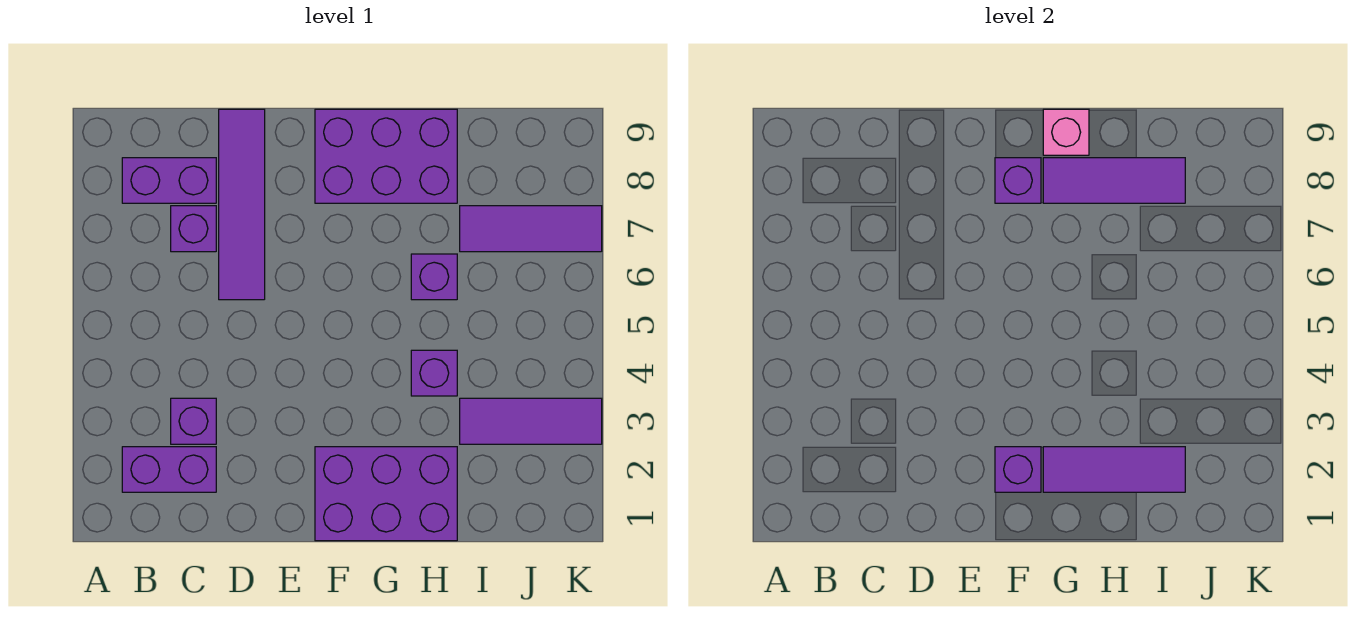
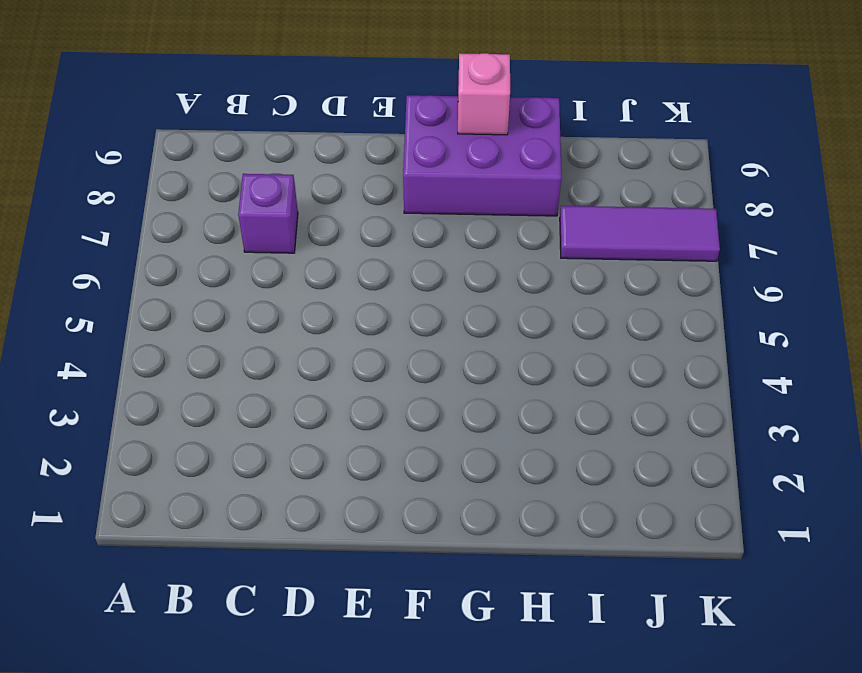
none -> purple brick B2:C2 level 1
none -> purple brick B8:C8 level 1
none -> purple brick C3 level 1

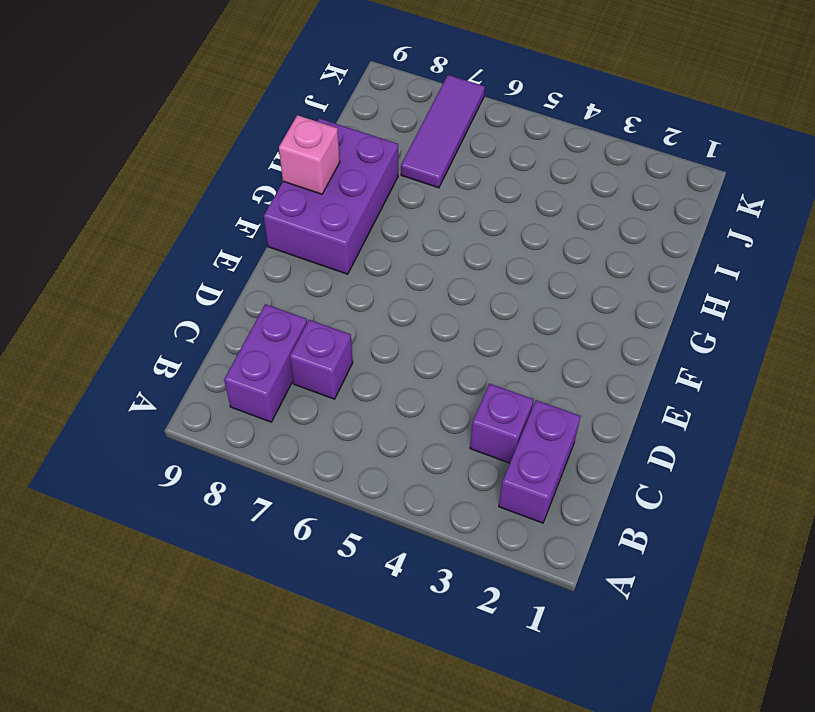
none -> purple tile D6:D9 level 1
none -> purple brick F1:H2 level 1
none -> purple brick H4 level 1

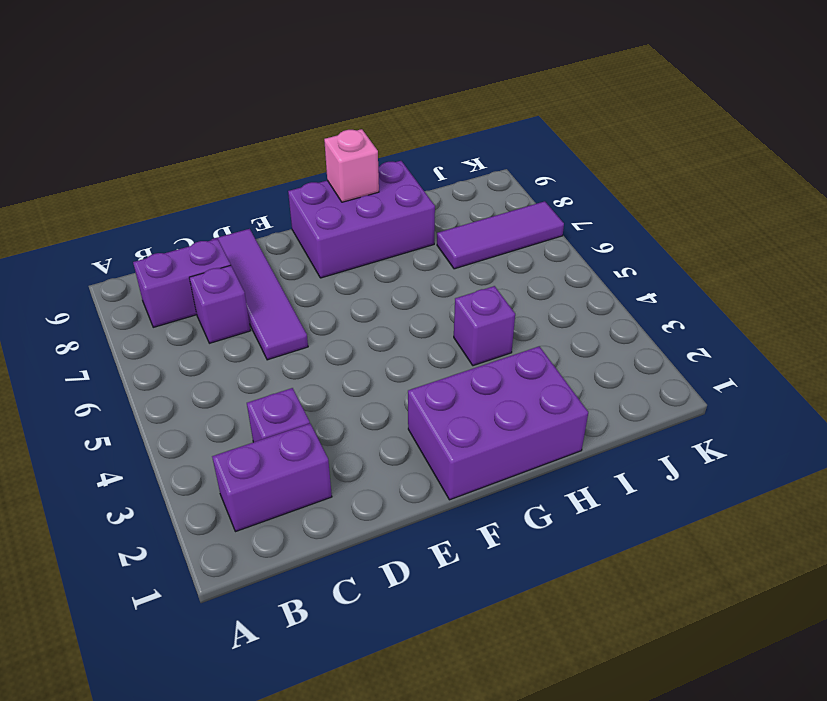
none -> purple brick H6 level 1
none -> purple tile I3:K3 level 1
none -> purple brick F2 level 2

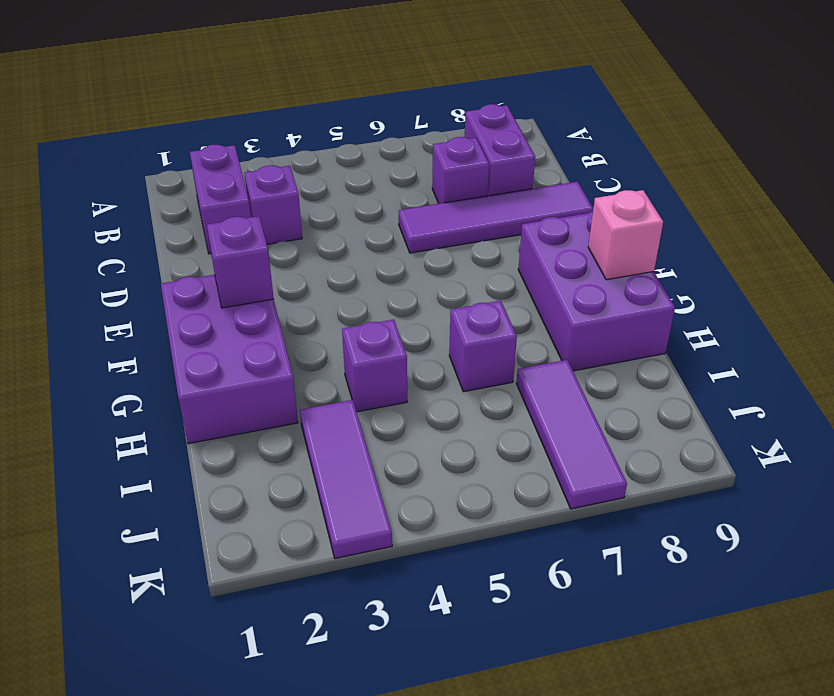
none -> purple brick F8 level 2
none -> purple tile G2:I2 level 2
none -> purple tile G8:I8 level 2

